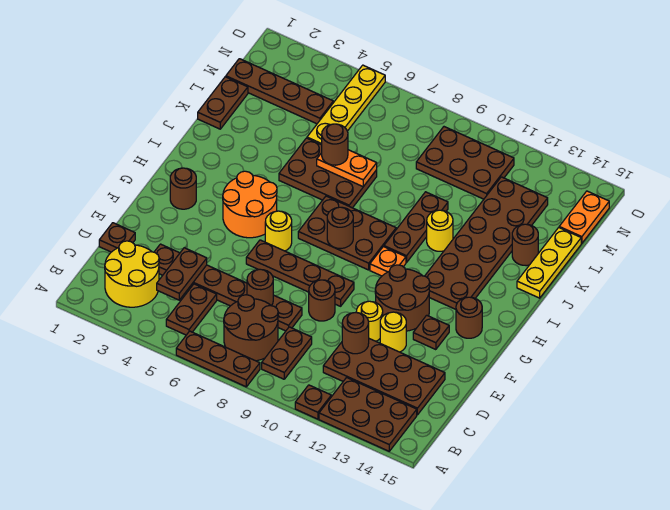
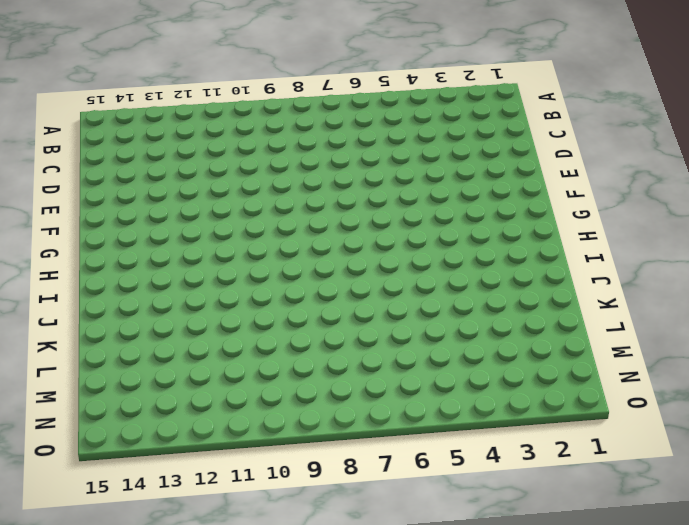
none -> brown plate A6:A8 level 1
none -> brown plate A11 level 1
none -> brown plate A12:B14 level 1
none -> yellow round brick B2:C3 level 1

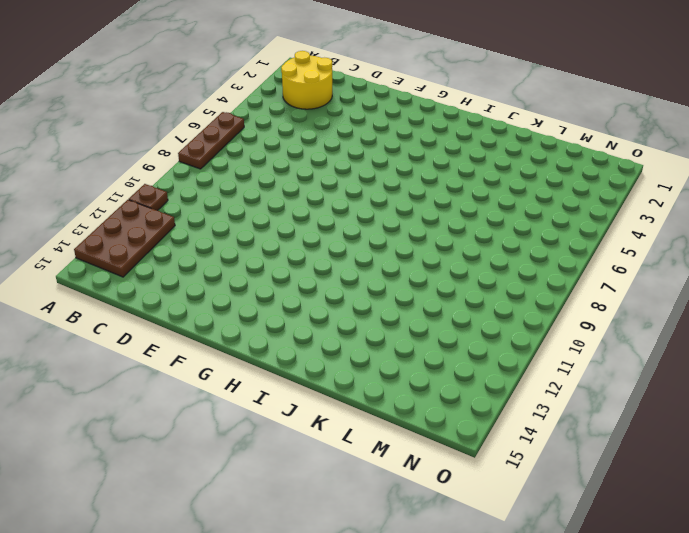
none -> brown plate B5:C5 level 1
none -> brown round brick B7:C8 level 1
none -> brown plate B9:C9 level 1
none -> brown plate C11:D14 level 1

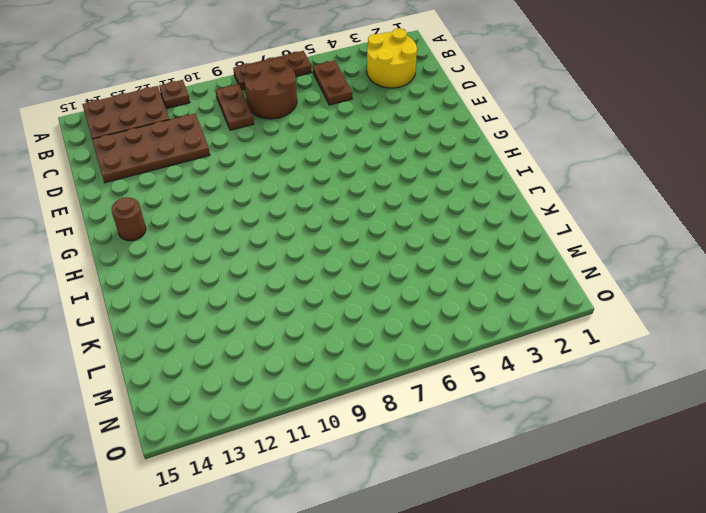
none -> brown plate D1 level 1
none -> brown plate D3:D8 level 1
none -> brown round brick E9 level 1
none -> yellow round brick E11 level 1

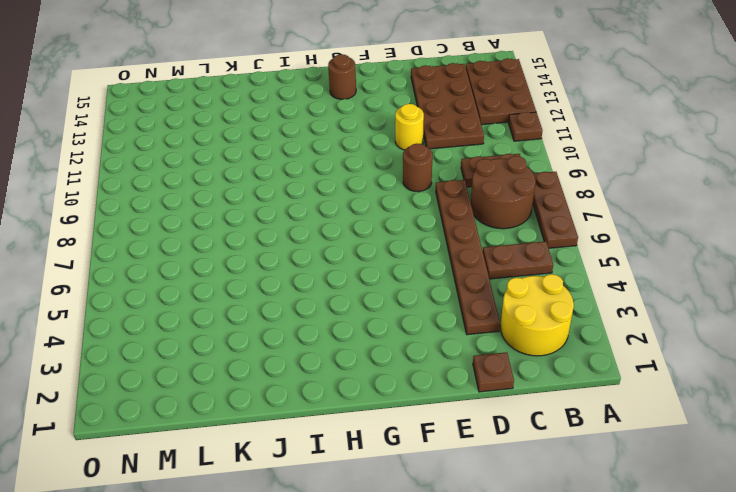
none -> yellow round brick E12 level 1
none -> brown plate F6:F9 level 1
none -> brown round brick F11:G12 level 1
none -> brown plate F13 level 1

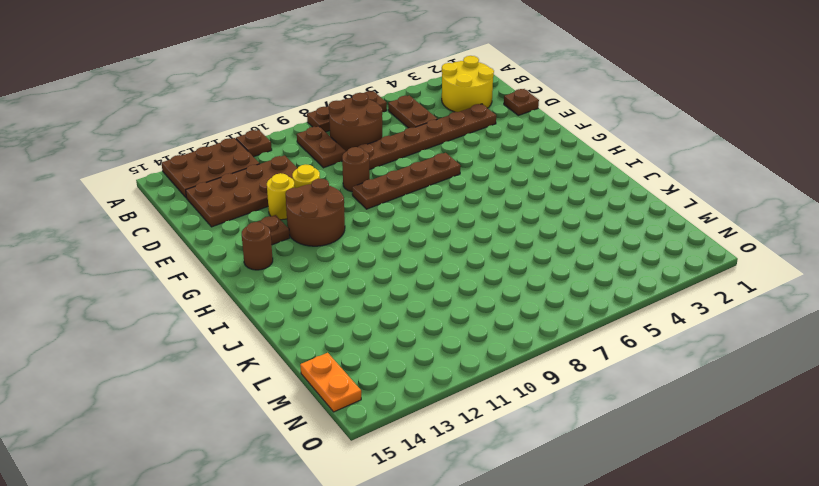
none -> brown round brick G2 level 1
none -> orange round brick G4:H5 level 1
none -> yellow round brick G6 level 1
none -> brown plate H7:I9 level 1

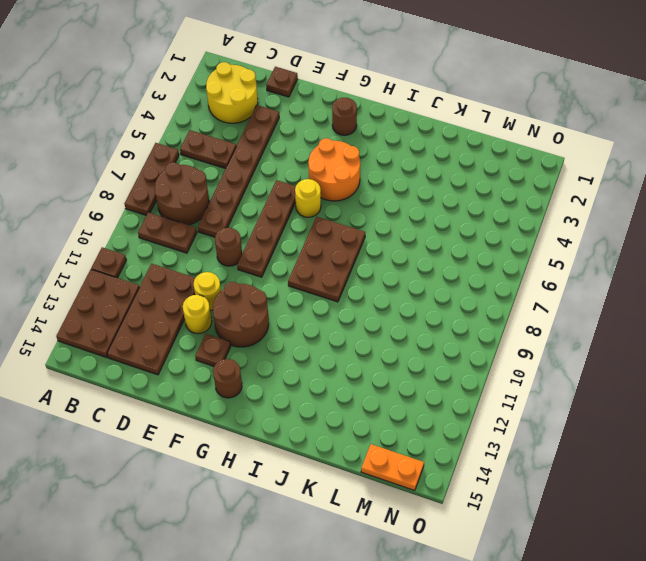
none -> orange plate H10 level 1
none -> brown plate H12:M13 level 1
none -> brown plate I10:K10 level 1
none -> brown plate J5:K7 level 1

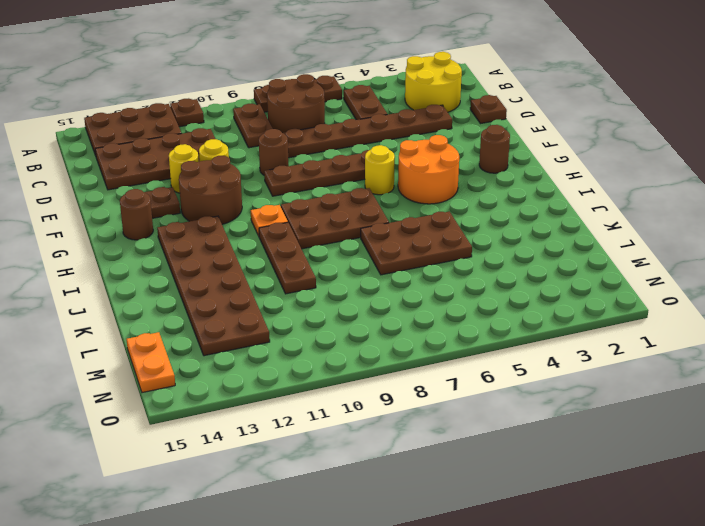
none -> yellow round brick J11 level 1
none -> yellow plate J15:L15 level 1
none -> brown plate K1:L1 level 1
none -> brown round brick K14 level 1

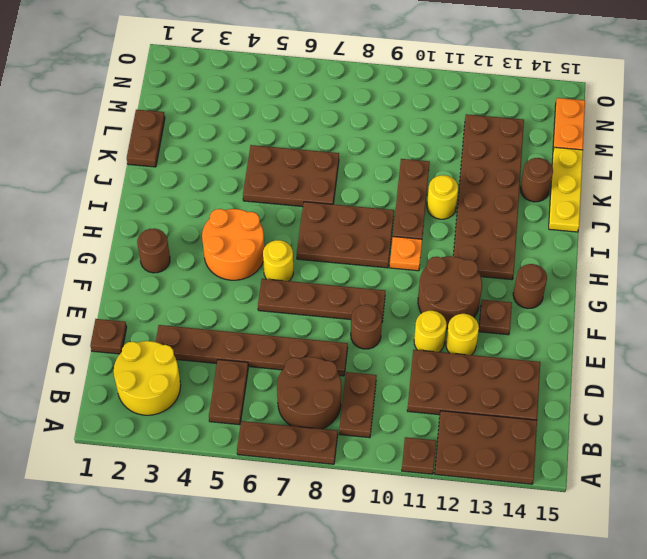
none -> yellow plate L5:O5 level 1
none -> brown plate M1:M4 level 1
none -> brown plate M9:N11 level 1
none -> brown plate C4:D4 level 2

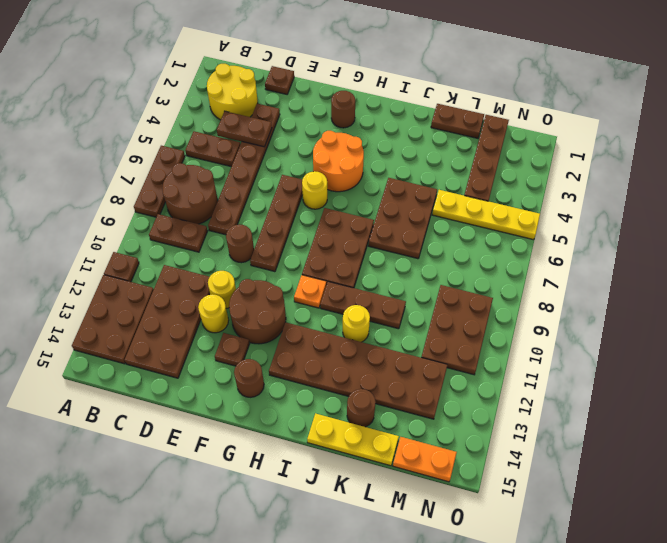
none -> brown round brick D7 level 2
none -> brown round brick D11 level 2
none -> brown round brick H8 level 2
none -> orange plate K6:K7 level 2

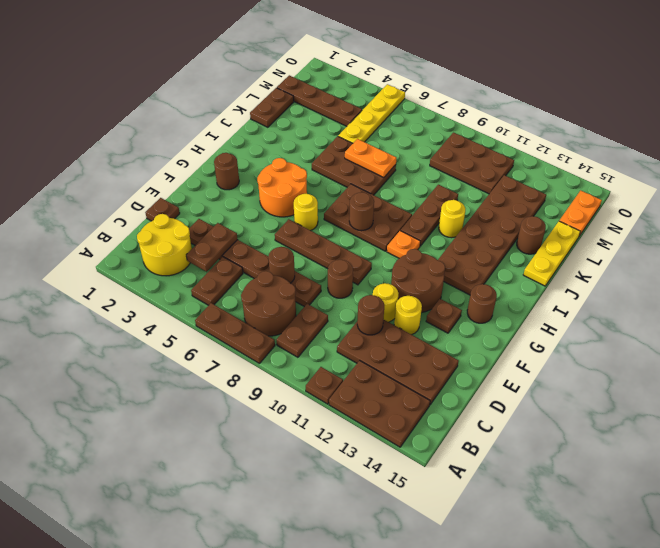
none -> brown round brick K6 level 3

